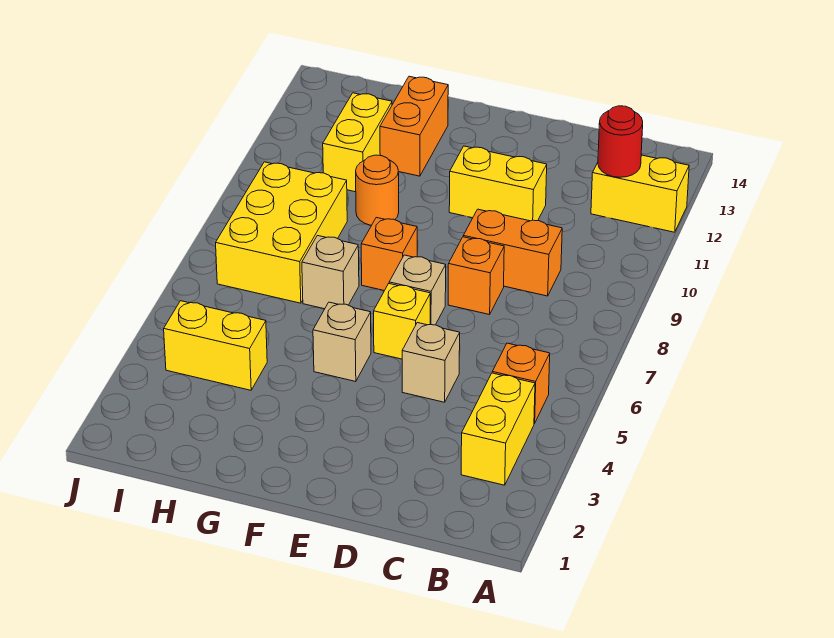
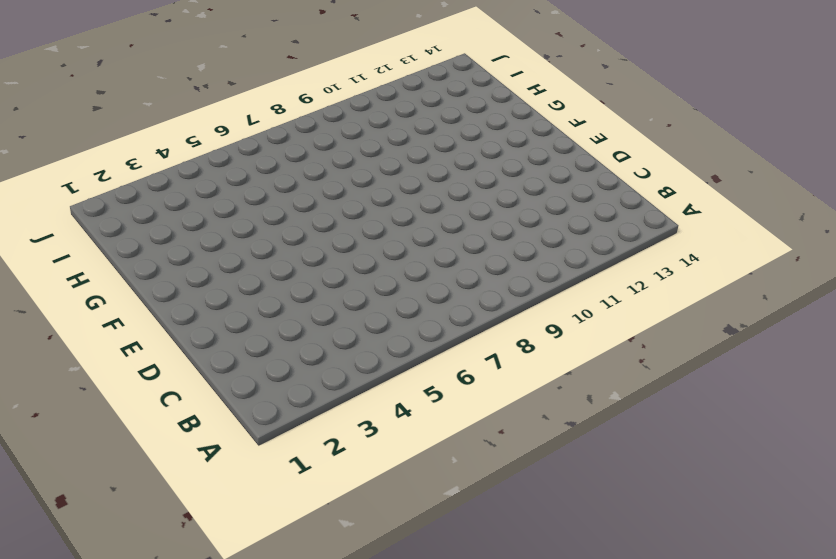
none -> yellow brick A12:B12 level 1
none -> yellow brick B3:B4 level 1
none -> orange brick B5 level 1

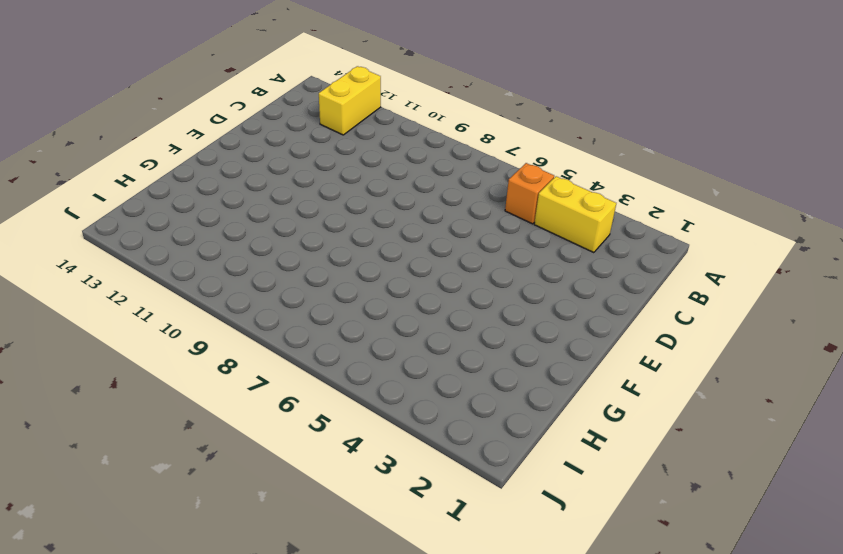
none -> orange brick C9:D9 level 1
none -> tan brick D5 level 1
none -> orange brick D8 level 1

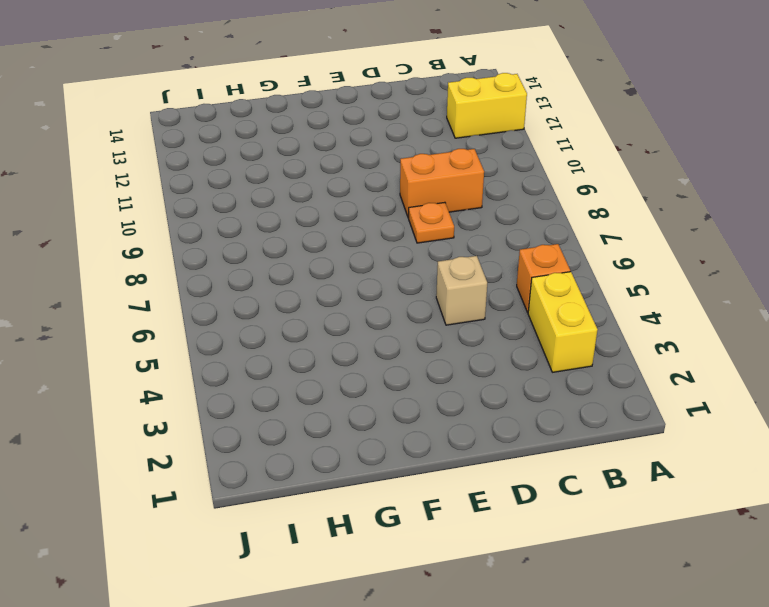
orange plate D8 level 1 -> orange brick D8 level 1
none -> yellow brick D11:E11 level 1
none -> yellow brick E6 level 1
none -> tan brick E7 level 1

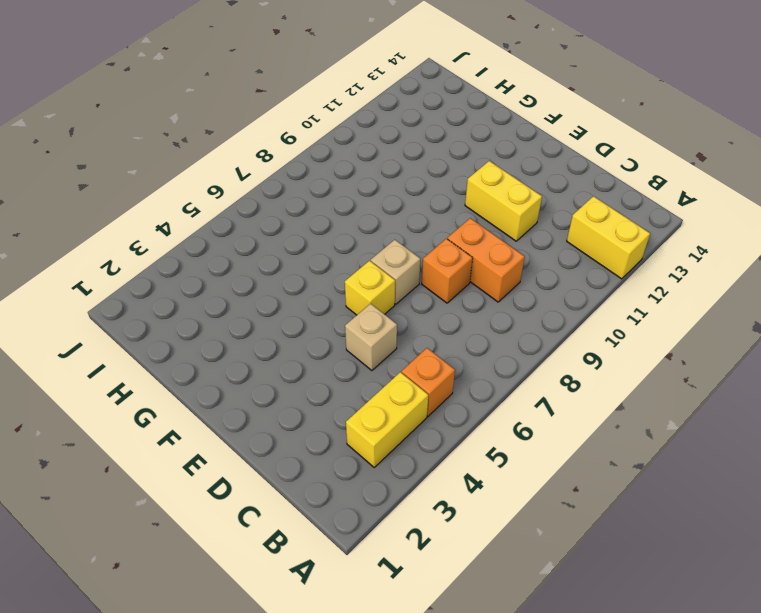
none -> tan brick F5 level 1
none -> orange brick F8 level 1
none -> tan brick G7 level 1

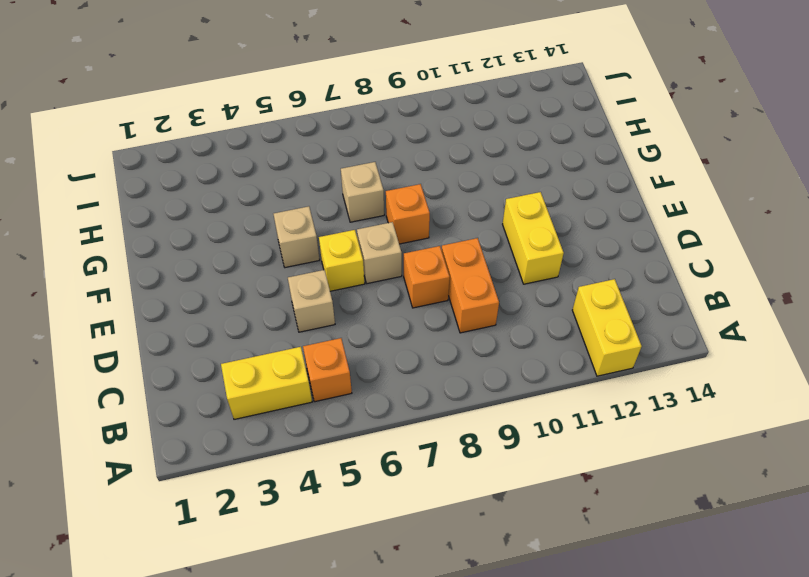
none -> orange round brick G10 level 1
none -> orange brick G12:G13 level 1
none -> yellow brick H4:I4 level 1

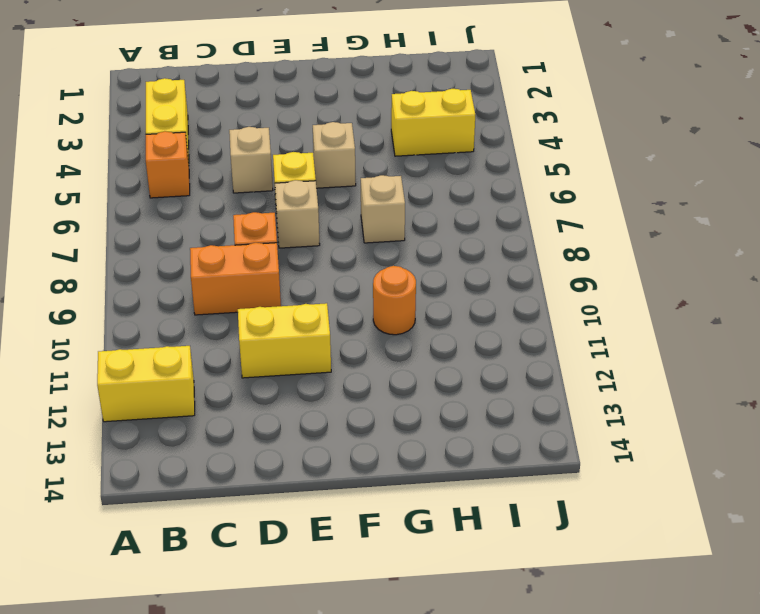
none -> orange brick F8 level 1
none -> orange brick G12:G13 level 1
none -> yellow brick H7:I9 level 1

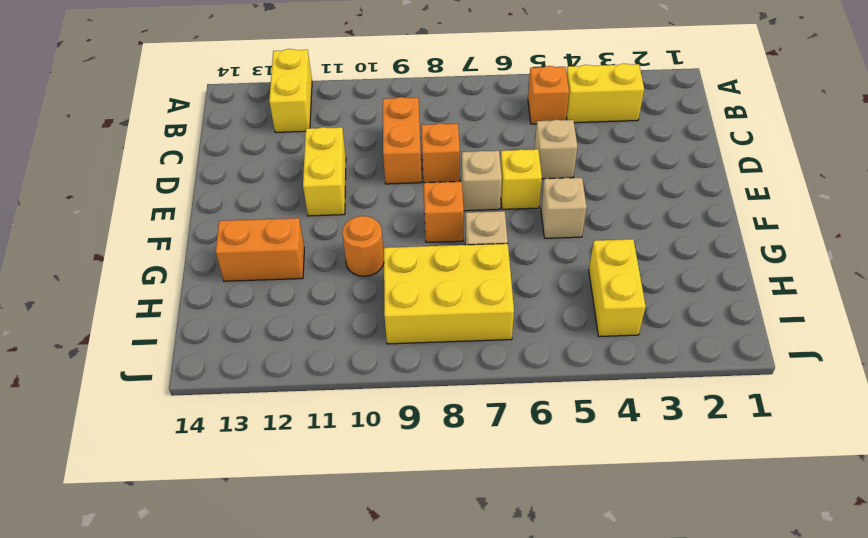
none -> yellow brick H11:H12 level 1
none -> red round brick B12 level 2

